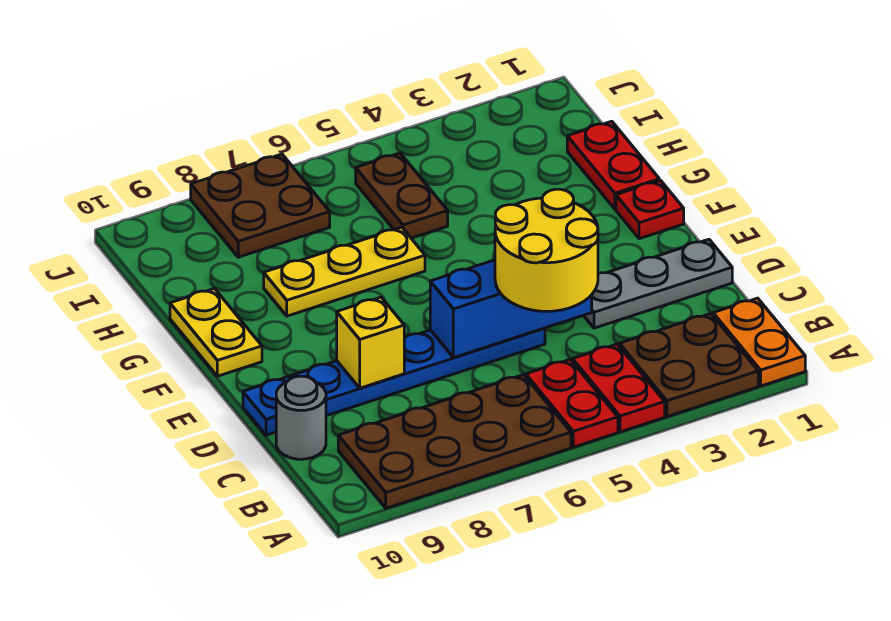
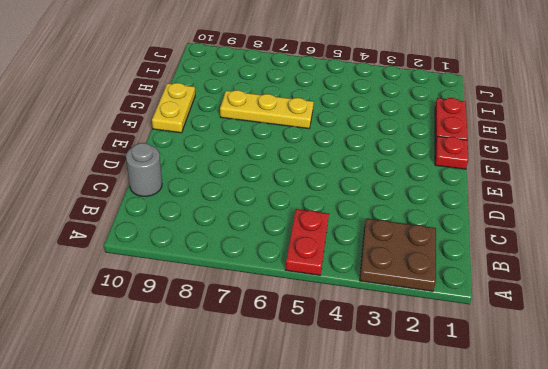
none -> orange plate A1:B1 level 1
none -> red plate A4:B4 level 1
none -> brown plate A6:B9 level 1

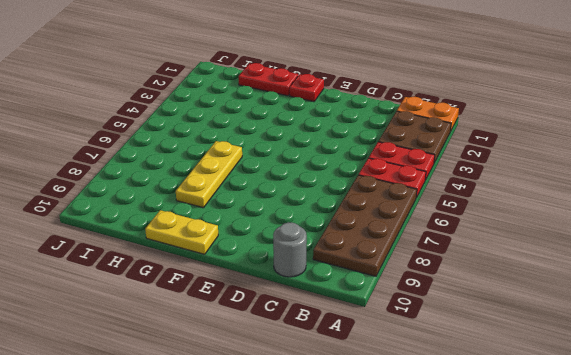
none -> grey plate D1:D3 level 1
none -> blue plate D5:D10 level 1
none -> brown plate H5:I5 level 1

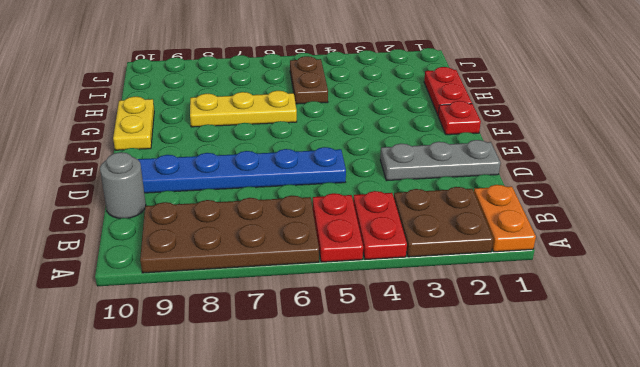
none -> brown plate I7:J8 level 1
none -> blue brick D4:D6 level 2
none -> yellow brick D8 level 2

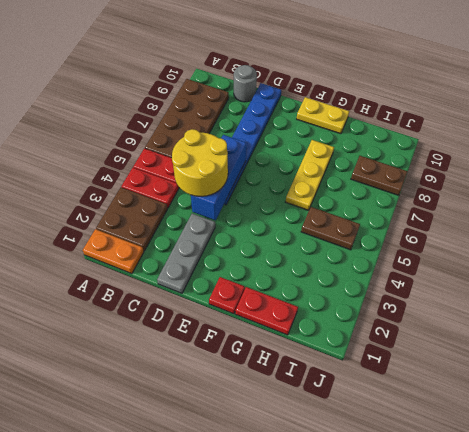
brown plate I8:J8 level 1 -> brown plate I7:J8 level 1
none -> yellow brick D8 level 2

